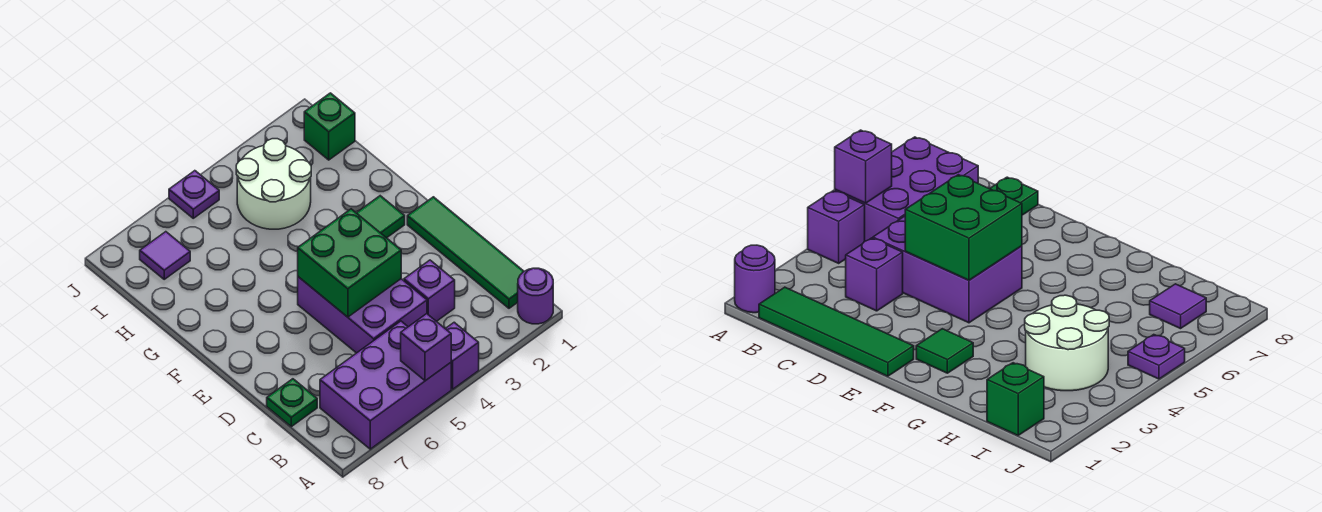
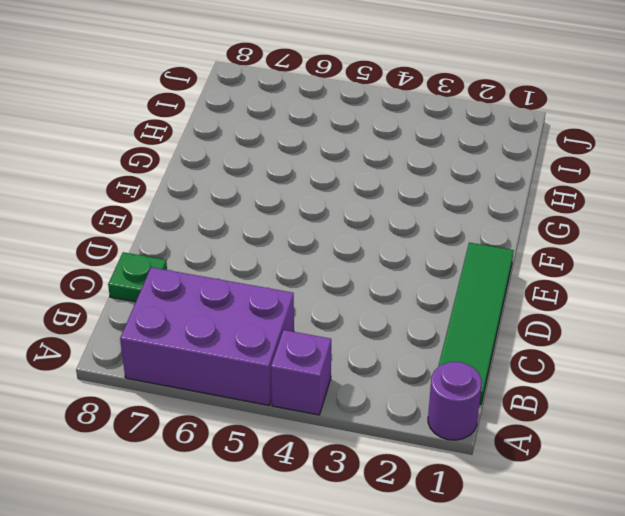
none -> purple brick C3 level 1
none -> purple brick C4:E5 level 1
none -> green tile F2 level 1

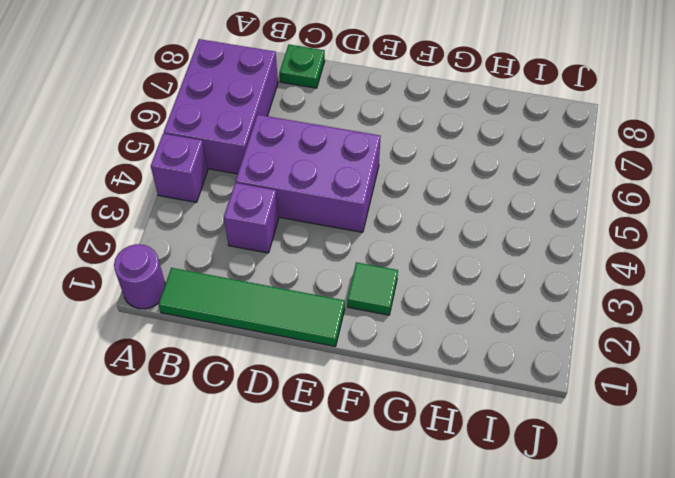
none -> white round brick H3:I4 level 1
none -> green brick I1 level 1
none -> purple tile I7 level 1

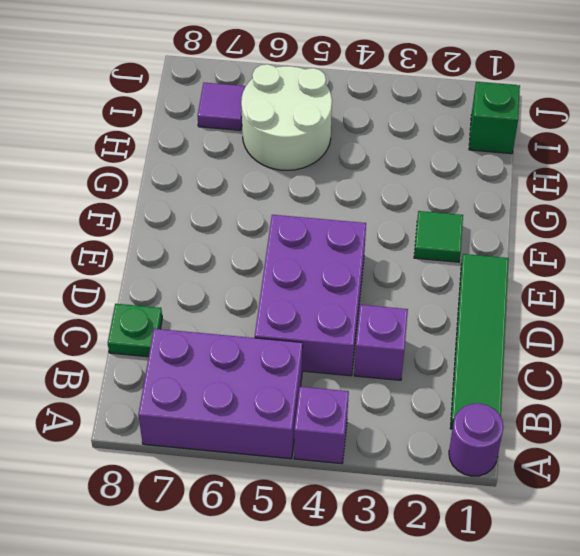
white round brick H5:I6 level 1 -> white round brick H3:I4 level 1
none -> purple plate J5 level 1
none -> purple brick A5 level 2
none -> green brick D4:E5 level 2

